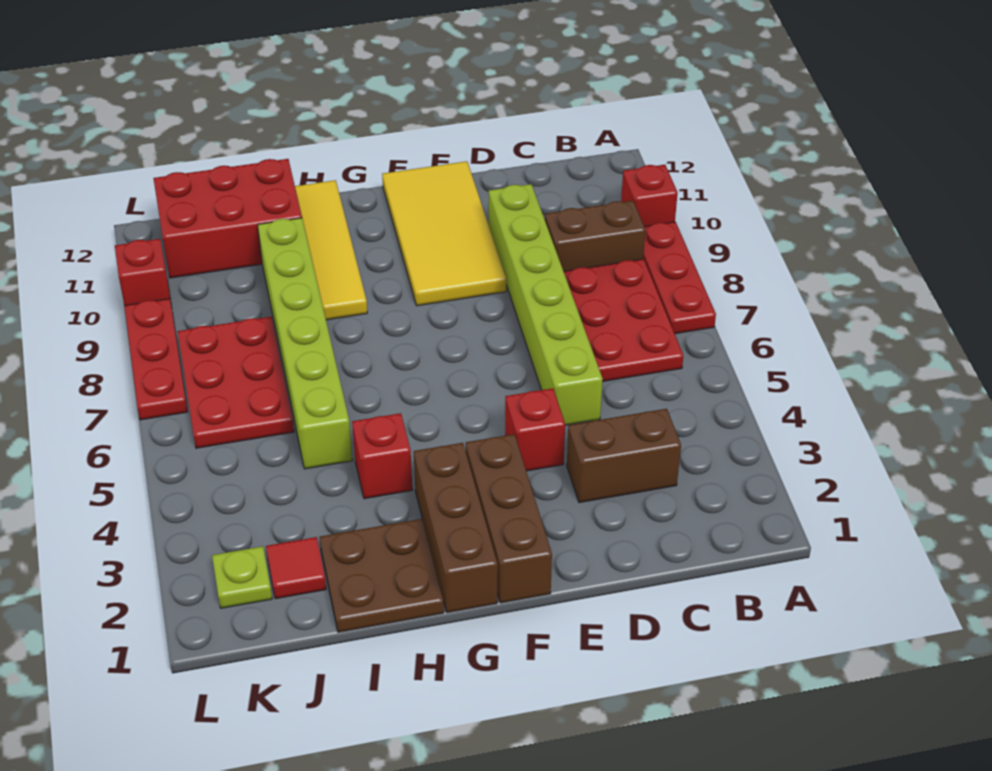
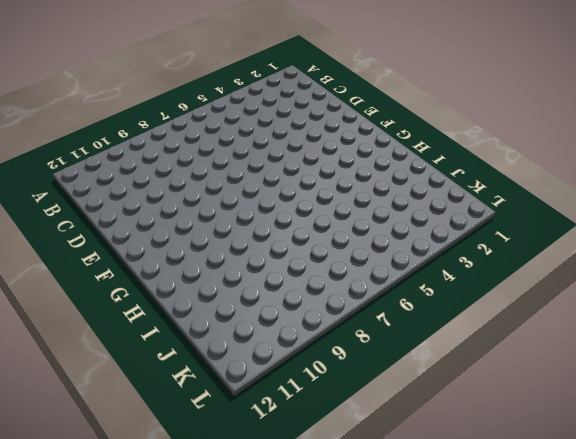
none -> red plate A7:A9 level 1
none -> red brick A10 level 1
none -> red plate B6:C8 level 1

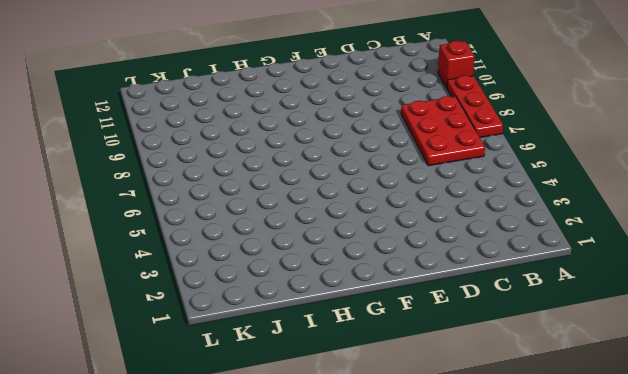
none -> brown brick B9:C9 level 1
none -> brown brick C3:D3 level 1
none -> lime brick D5:D10 level 1

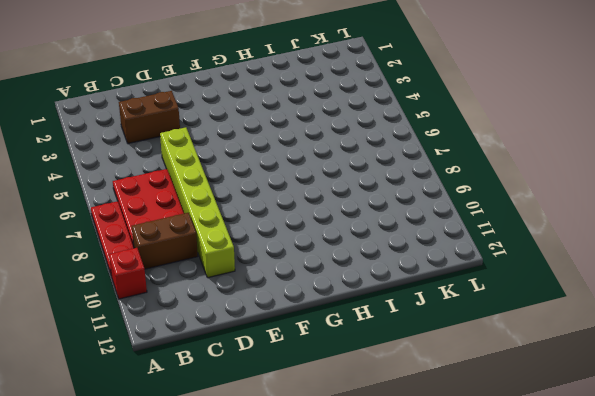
none -> red brick E4 level 1
none -> yellow tile E9:F12 level 1
none -> brown brick F1:F3 level 1

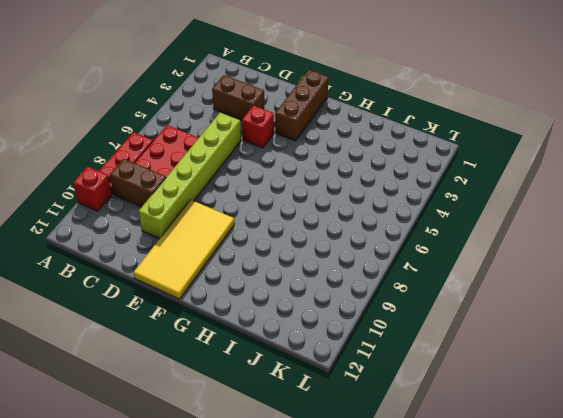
none -> brown brick G1:G3 level 1
none -> brown plate H1:I2 level 1
none -> red brick H4 level 1

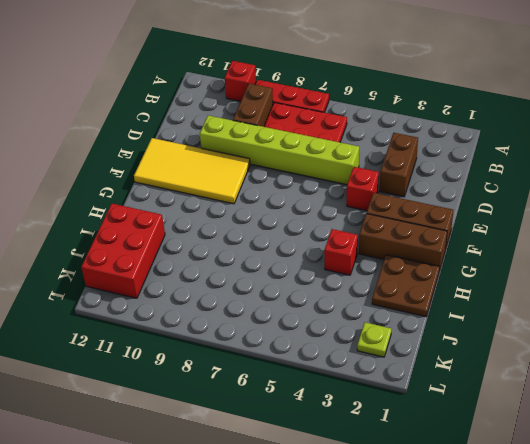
none -> yellow tile H9:H12 level 1
none -> lime brick I5:I10 level 1
none -> red tile J2 level 1

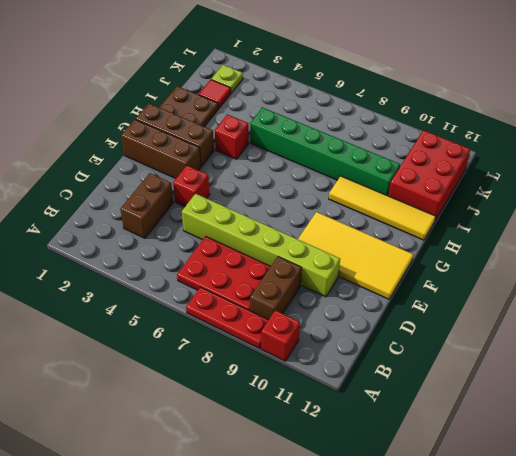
green brick I5:I10 level 1 -> lime brick I5:I10 level 1
none -> red plate J6:K8 level 1
none -> red plate L7:L9 level 1
none -> red brick L10 level 1

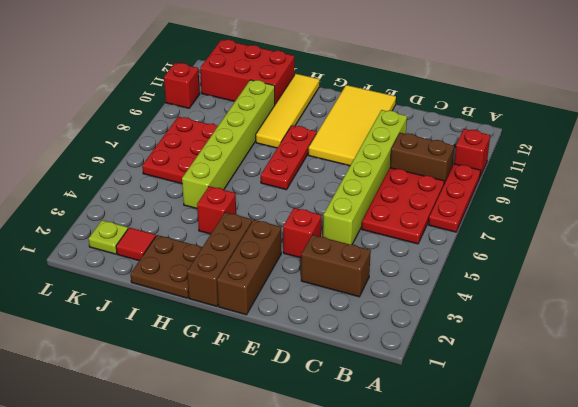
red plate G7:G9 level 1 -> red plate L7:L9 level 1

